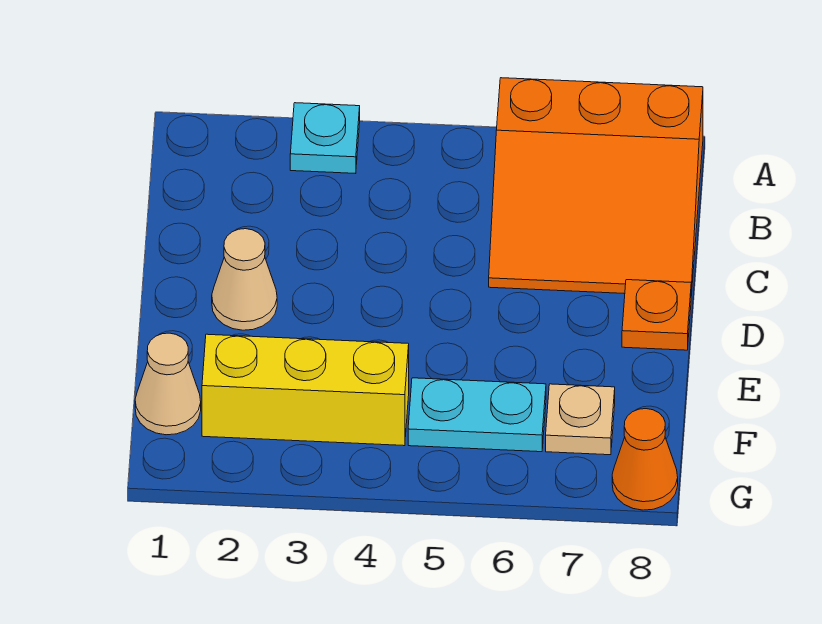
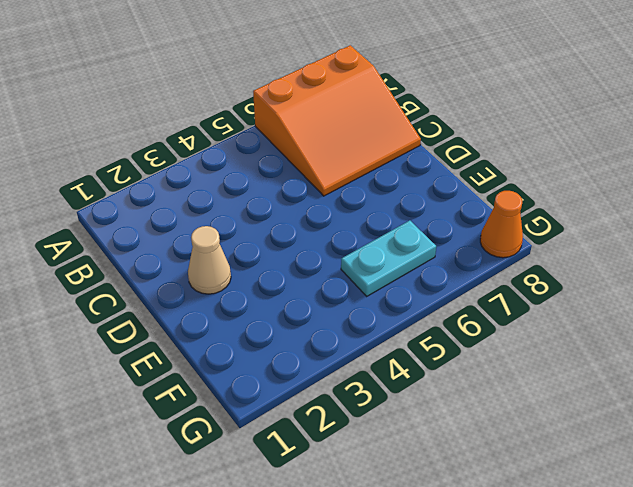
none -> cyan plate A3 level 1
none -> orange plate D8 level 1

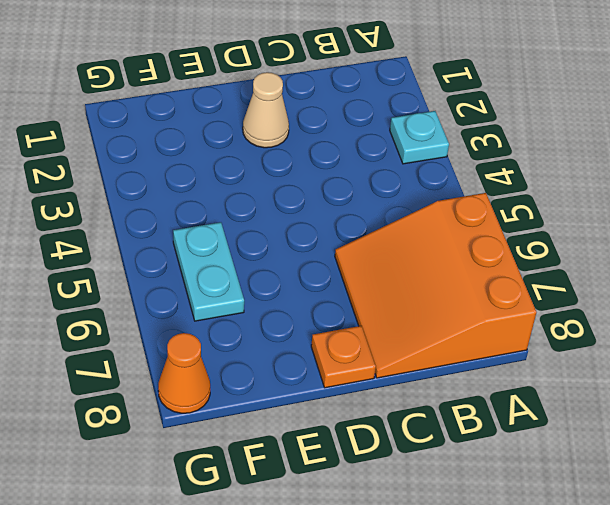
none -> tan cone F1 level 1
none -> yellow brick F2:F4 level 1

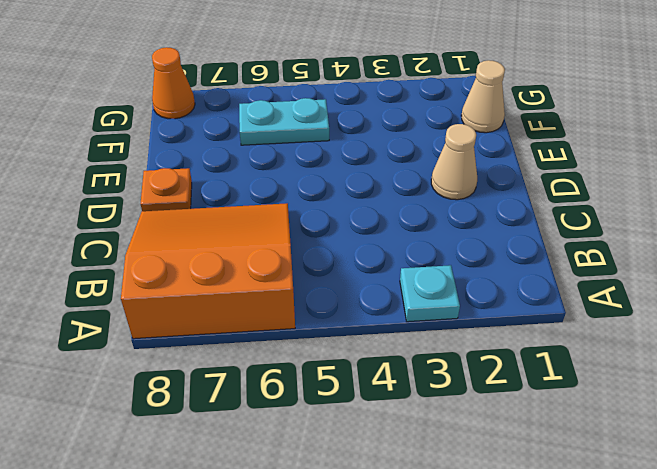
none -> yellow brick F2:F4 level 1
none -> tan plate F7 level 1

